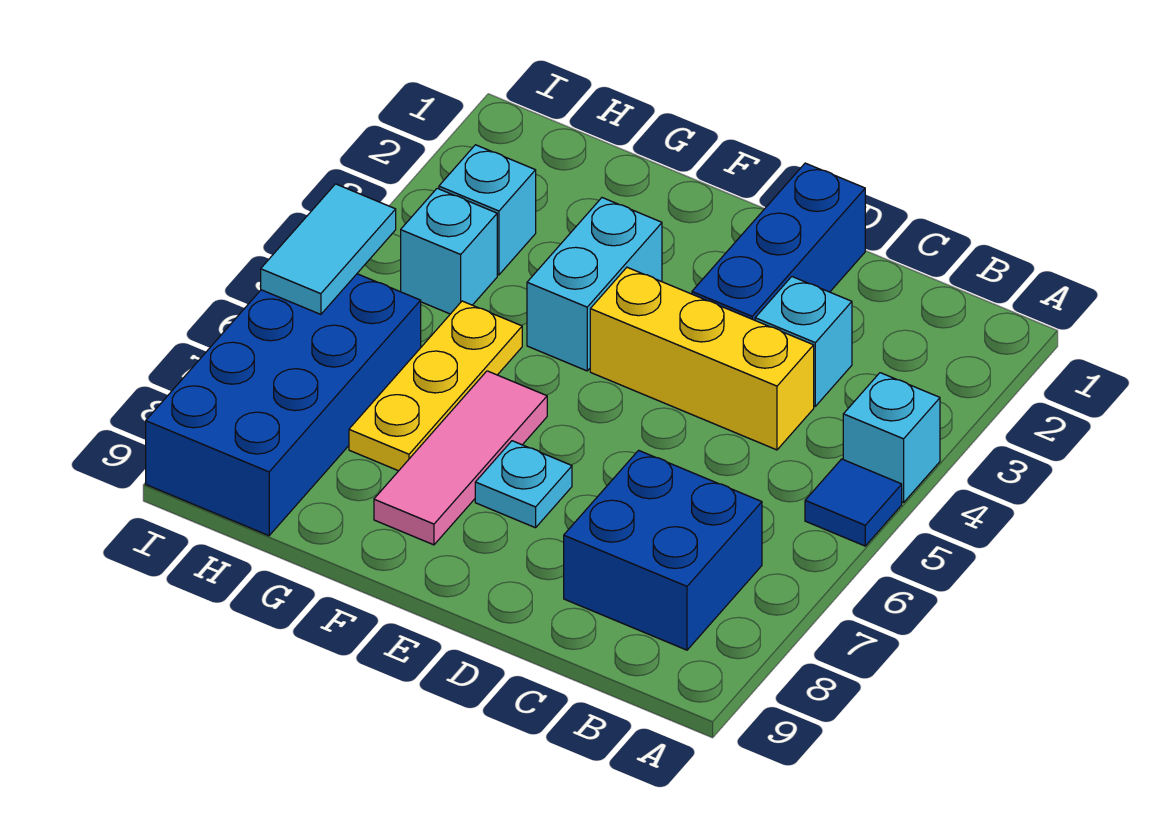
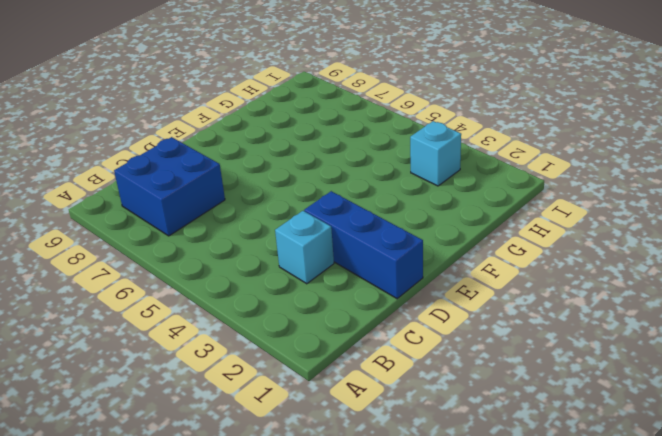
none -> cyan brick A4 level 1
none -> blue tile A5 level 1
none -> yellow brick C4:E4 level 1

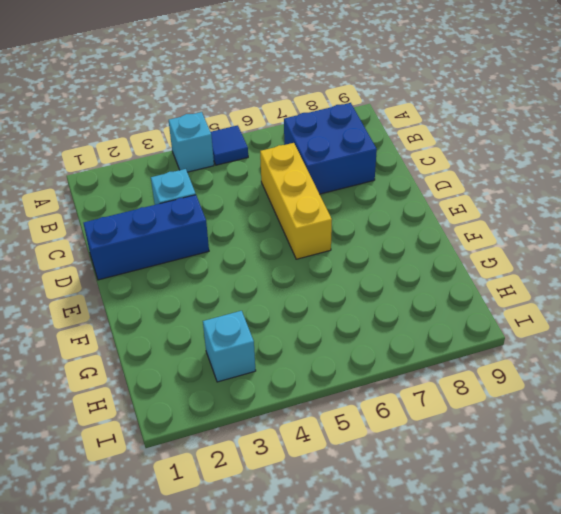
yellow brick C6:E6 level 1 -> yellow brick C4:E4 level 1
none -> cyan plate E7 level 1
none -> cyan brick F3:F4 level 1
none -> pink tile F6:F8 level 1

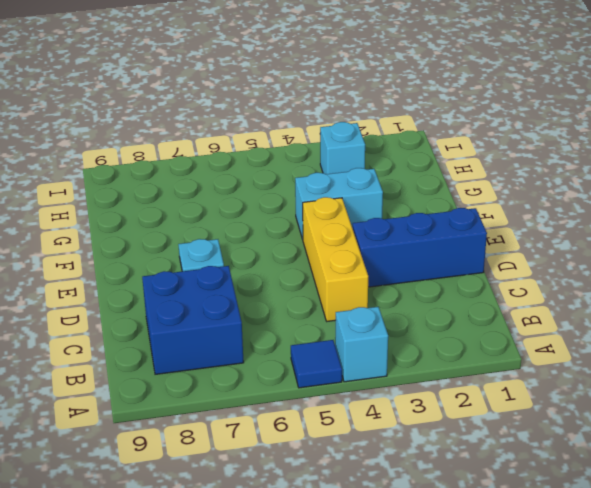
none -> cyan brick C3 level 1
none -> pink tile F6:F8 level 1
none -> yellow plate G5:G7 level 1

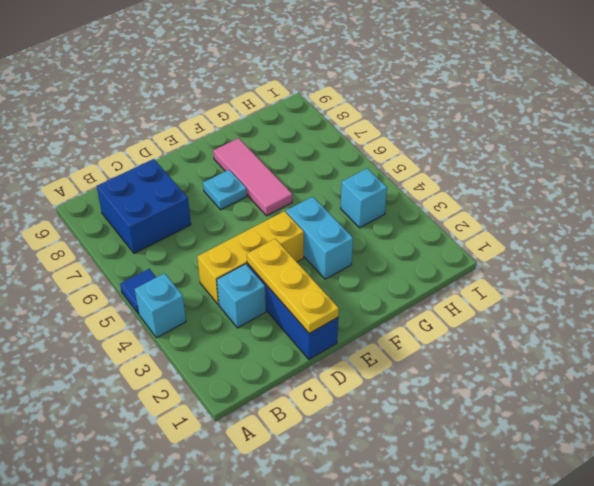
yellow plate D1:D3 level 2 -> yellow plate G5:G7 level 1
none -> cyan brick H3 level 1
none -> blue brick H6:I9 level 1
none -> cyan tile I5:I6 level 2

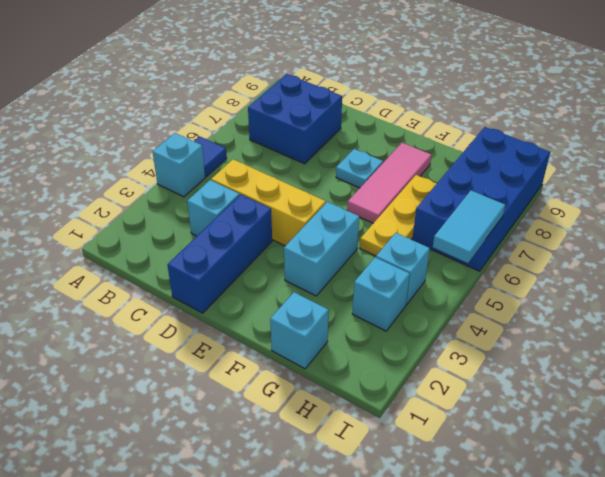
cyan brick G1 level 1 -> none

